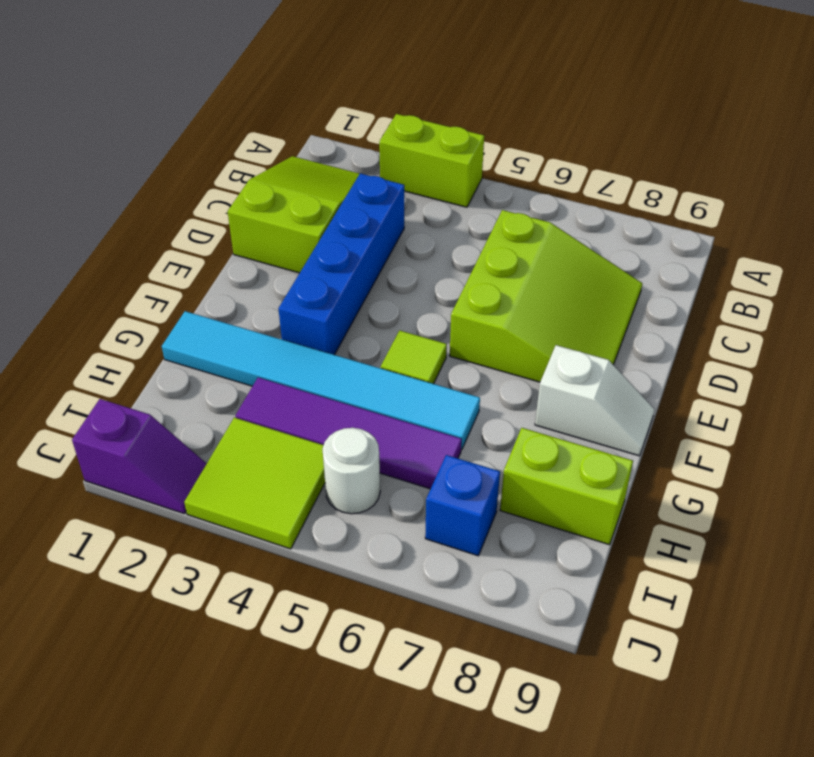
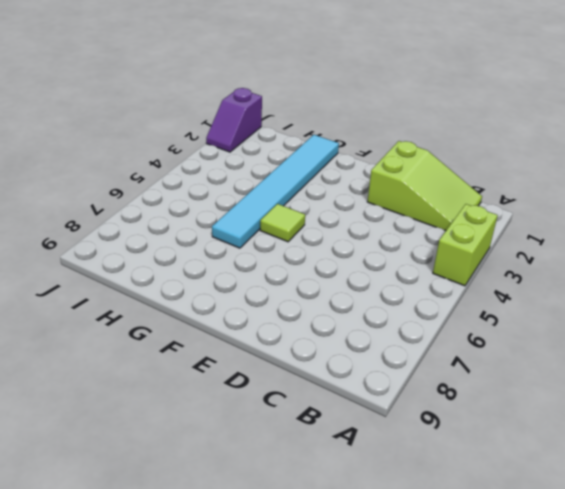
none -> blue brick C3:F3 level 1
none -> lime slope C6:E8 level 1 top 6
none -> white slope F8:F9 level 1 top 8

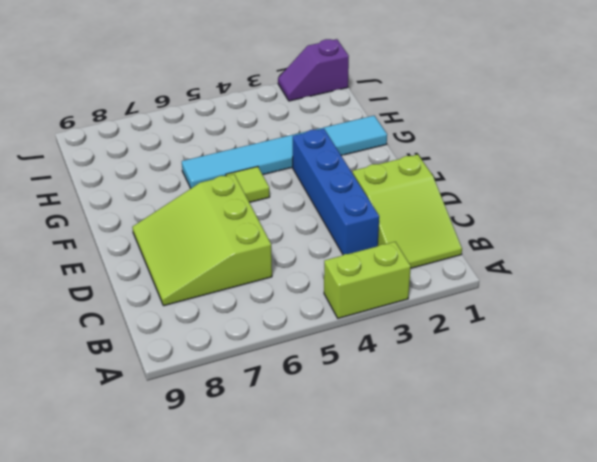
none -> white slope F8:F9 level 1 top 8
none -> purple tile H3:H6 level 1
none -> lime brick H8:H9 level 1

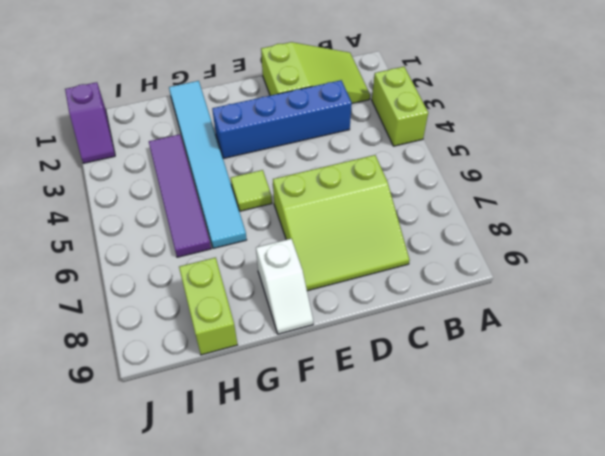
none -> lime tile I3:J4 level 1
none -> white round brick I5 level 1
none -> blue brick I7 level 1

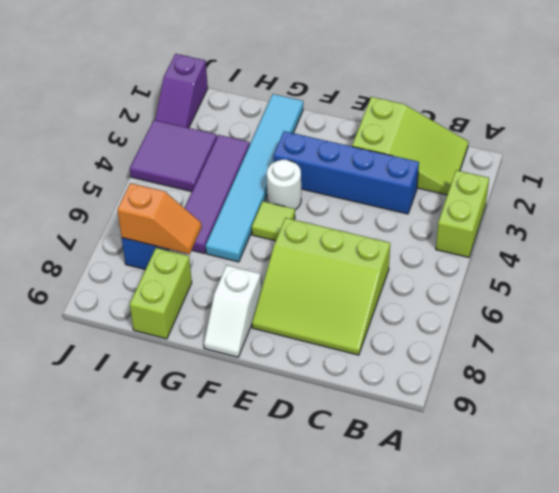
white round brick F4 level 1 -> white round brick I5 level 1
orange slope H7:I7 level 2 top I -> none
purple tile I3:J4 level 1 -> lime tile I3:J4 level 1

